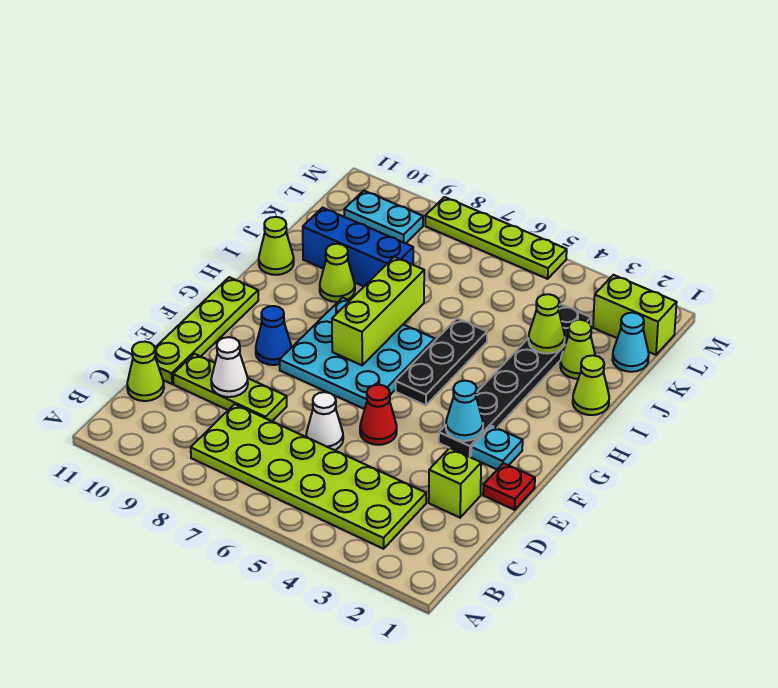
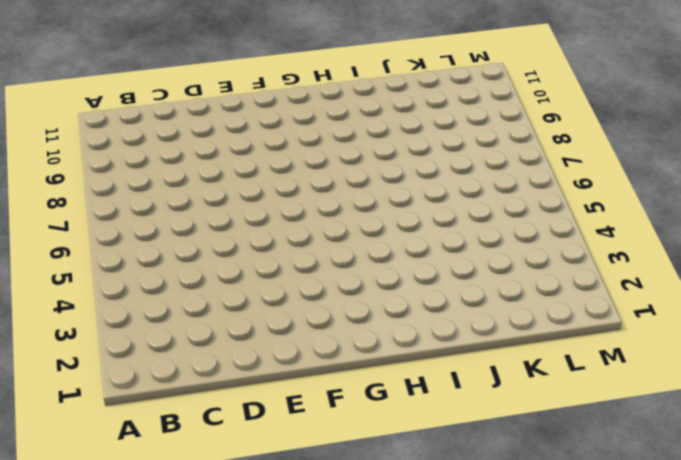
none -> lime plate B3:C8 level 1
none -> lime cone C11 level 1
none -> lime brick D2 level 1

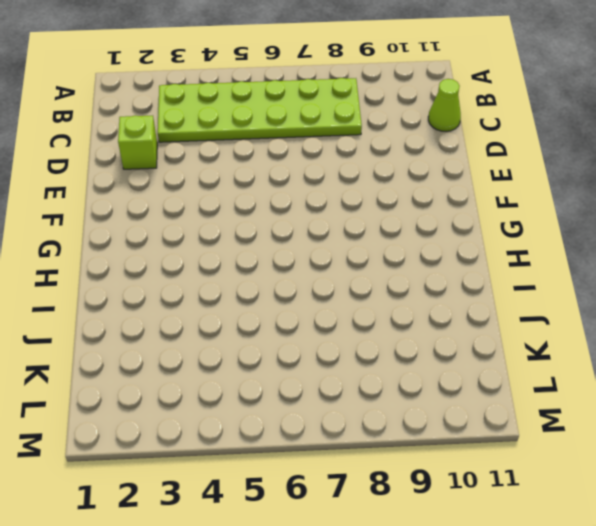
none -> white cone D6 level 1
none -> lime plate D8:D10 level 1
none -> lime plate D11:G11 level 1

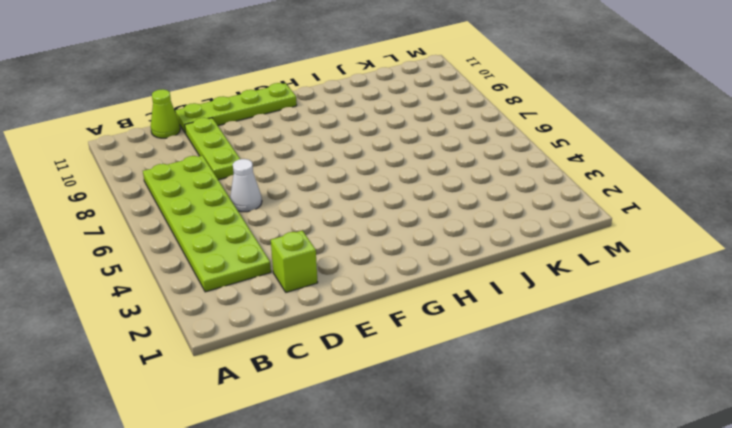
none -> red plate E1 level 1
none -> red cone E5 level 1
none -> cyan plate F2 level 1

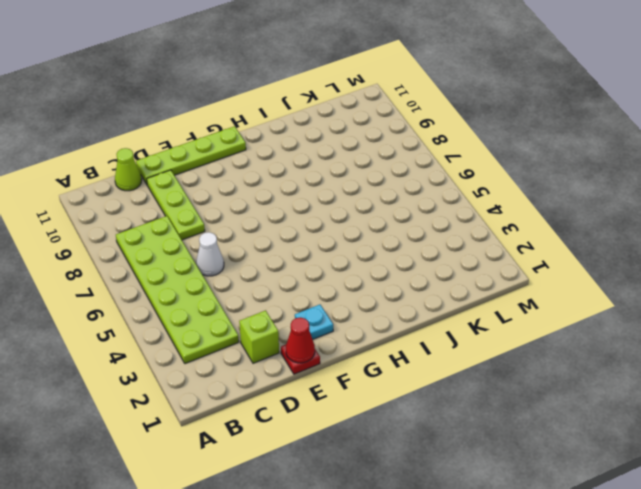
red cone E1 level 2 -> red cone E5 level 1
none -> black plate F3:K3 level 1
none -> cyan plate F6:H8 level 1
none -> blue cone F9 level 1

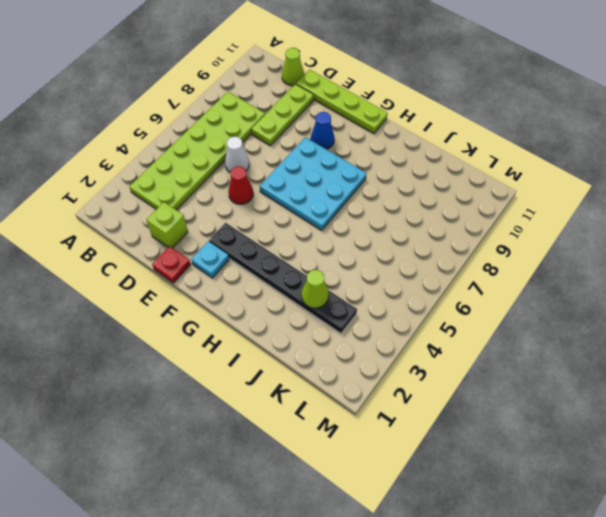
none -> black plate G5:I5 level 1
none -> lime cone I1 level 1
none -> lime cone I9 level 1

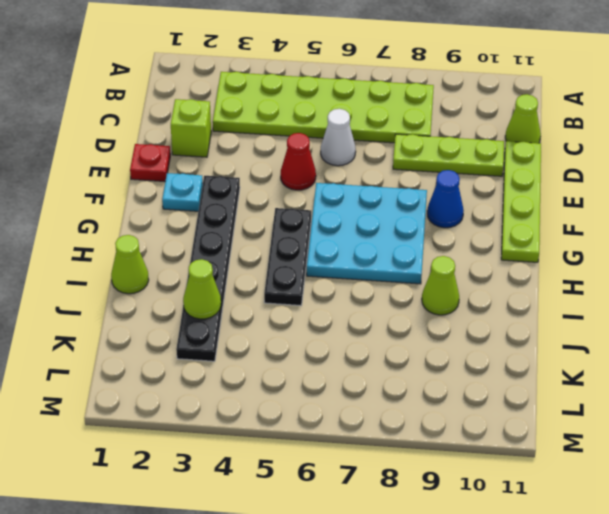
none -> lime cone I11 level 1
none -> lime cone J2 level 1
none -> blue brick J8:J10 level 1

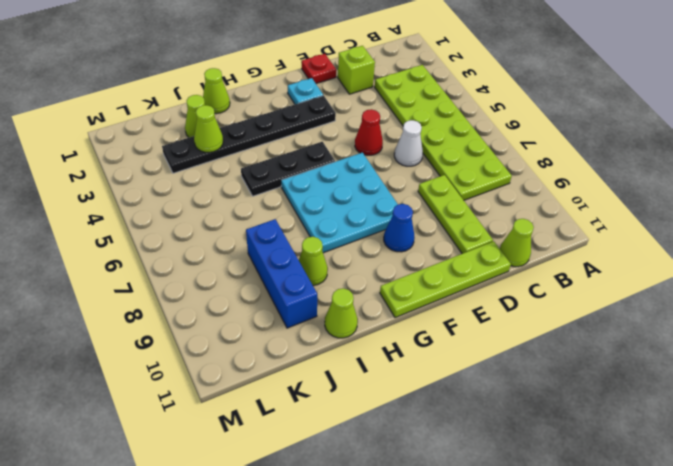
none -> cyan cone K1 level 1
none -> lime brick L1:L2 level 1
none -> cyan plate L9:L10 level 1

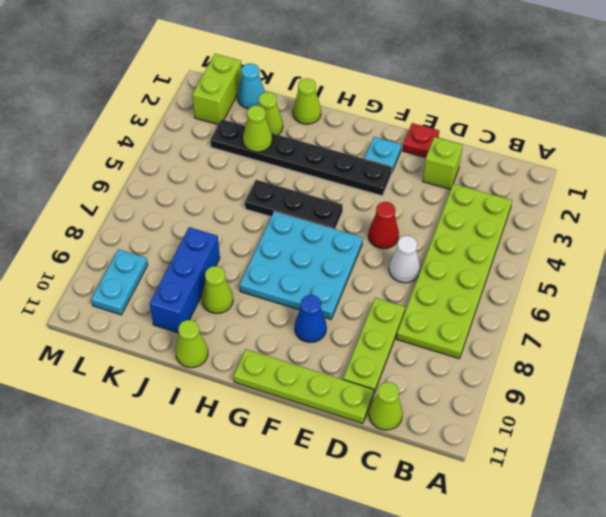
none -> lime plate M5:M8 level 1
none -> white cone D9 level 2
none -> cyan cone F3 level 2

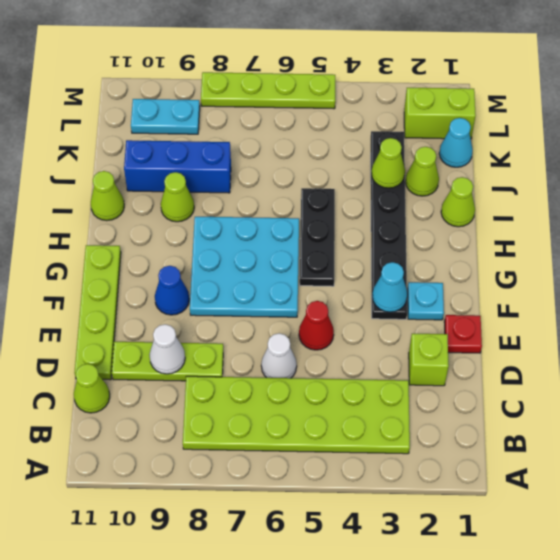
none -> lime brick G7:I7 level 2

